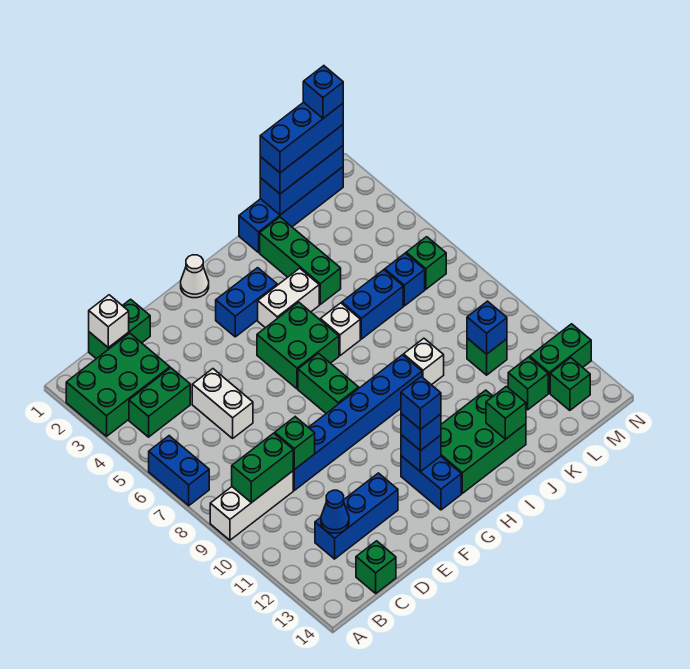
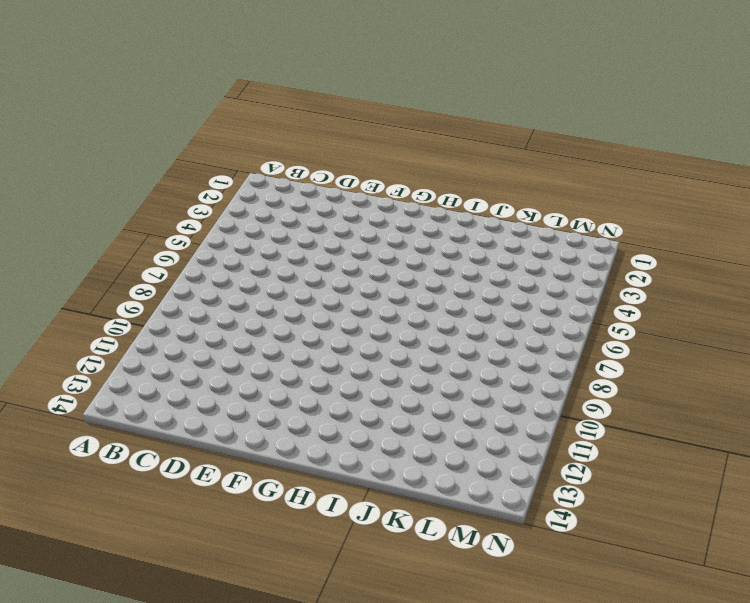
none -> green brick A2:C3 level 1
none -> blue brick A6:A7 level 1
none -> white brick A9:C9 level 1
none -> green brick B4:C4 level 1

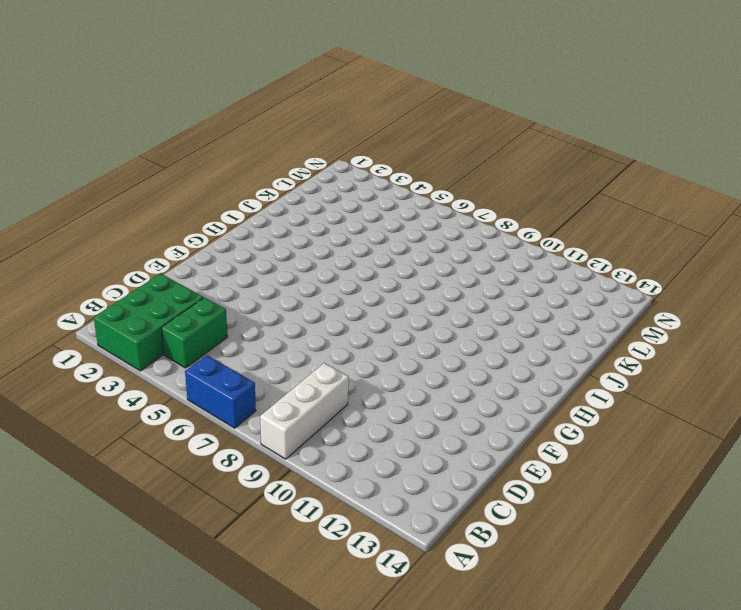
none -> green brick C1:D1 level 1
none -> blue brick C12:E12 level 1
none -> green brick C14 level 1
none -> white brick D5:D6 level 1

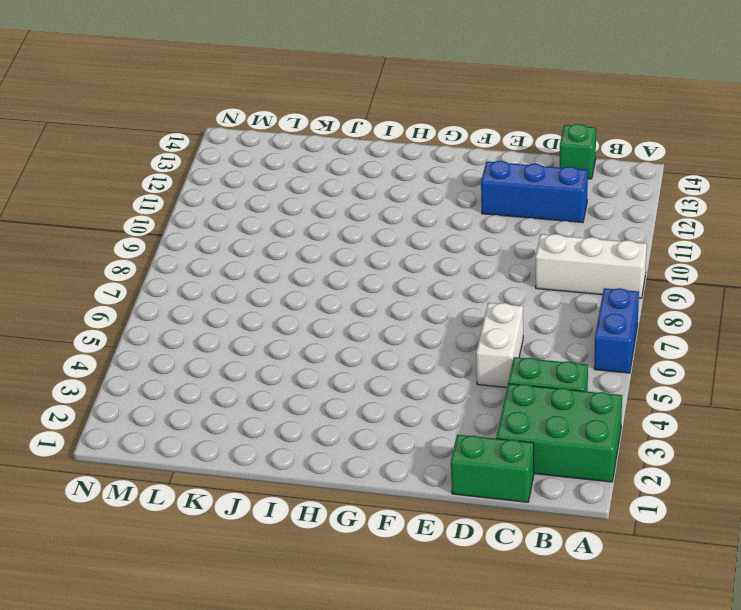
none -> blue brick D9:I9 level 1
none -> white cone G1 level 1
none -> blue brick G3:H3 level 1
none -> green brick G5:H6 level 1

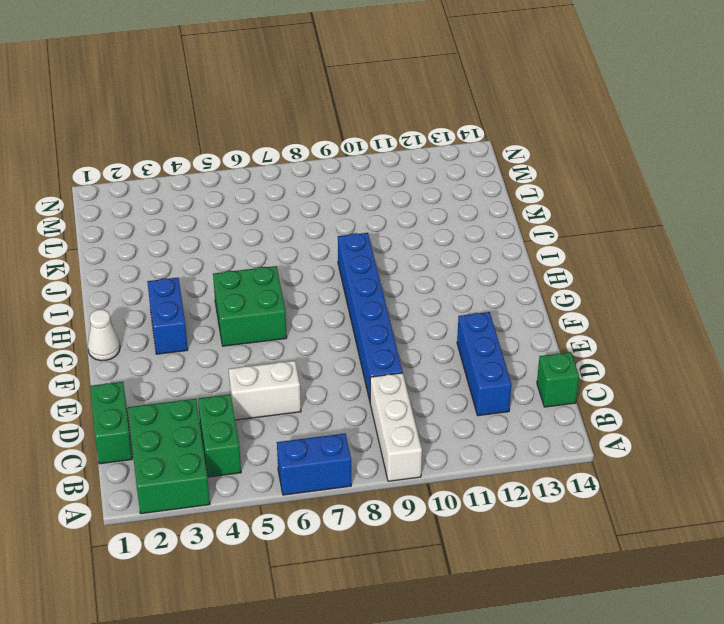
none -> green brick G7:G8 level 1
none -> blue brick G12:G13 level 1
none -> white brick H4:I4 level 1
none -> green brick H12:J13 level 1

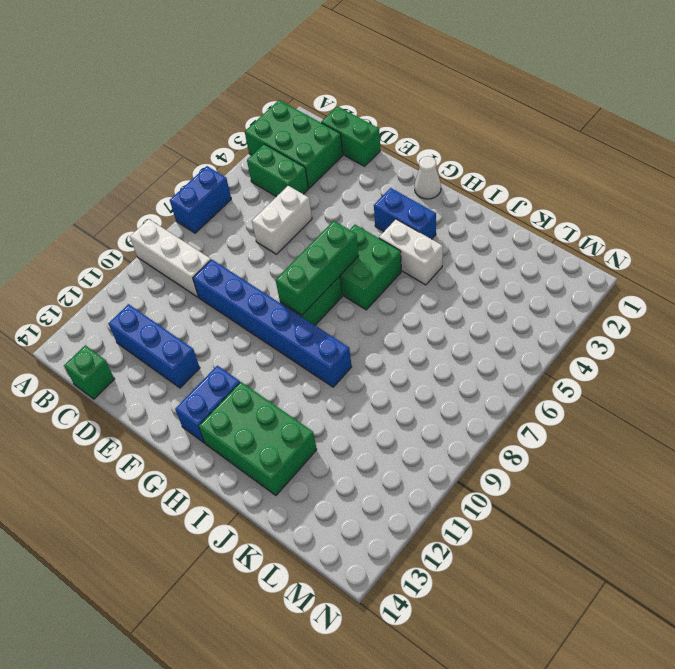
green brick G6:G8 level 2 -> green brick J2:J4 level 1
none -> white brick I6 level 1
none -> blue brick J1:M1 level 1
none -> blue brick J6:K6 level 1
none -> white brick J9 level 1

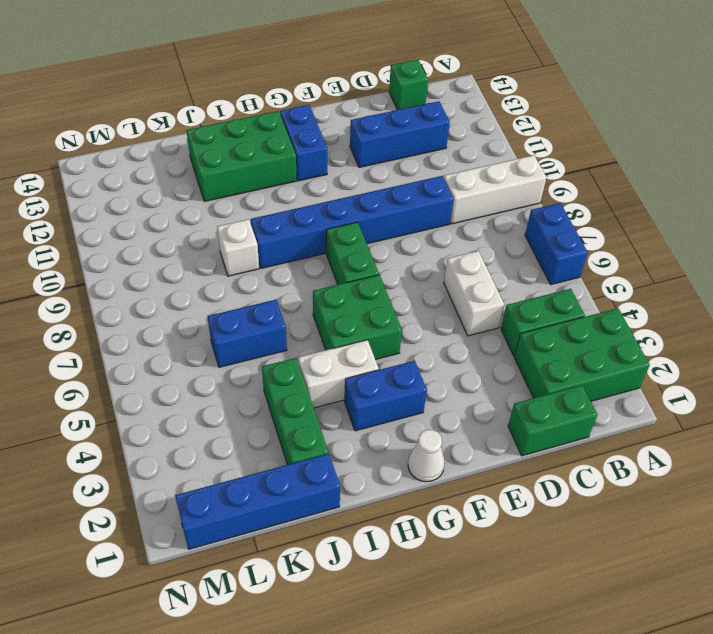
none -> white brick I6 level 1
none -> blue brick L6 level 1
none -> green brick L10 level 1
none -> green brick L12 level 1

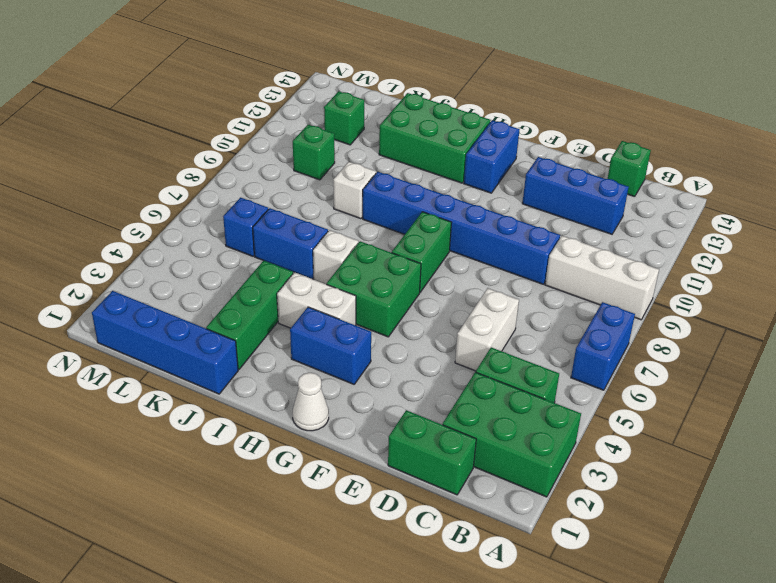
none -> green brick M6 level 1
none -> green brick M12:N12 level 1
none -> green brick M13 level 1
none -> green brick B9:C9 level 2

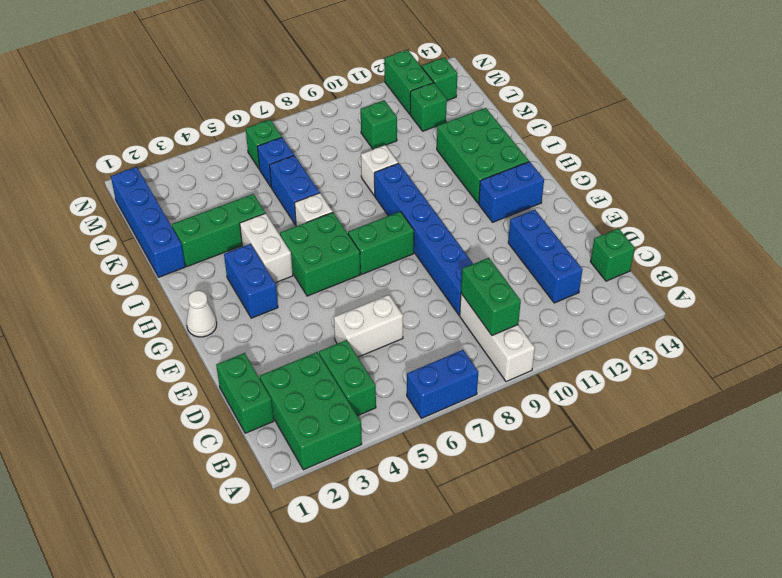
none -> white brick C1 level 2
none -> blue cone C12 level 2
none -> green brick D9 level 2
none -> blue brick G12 level 2

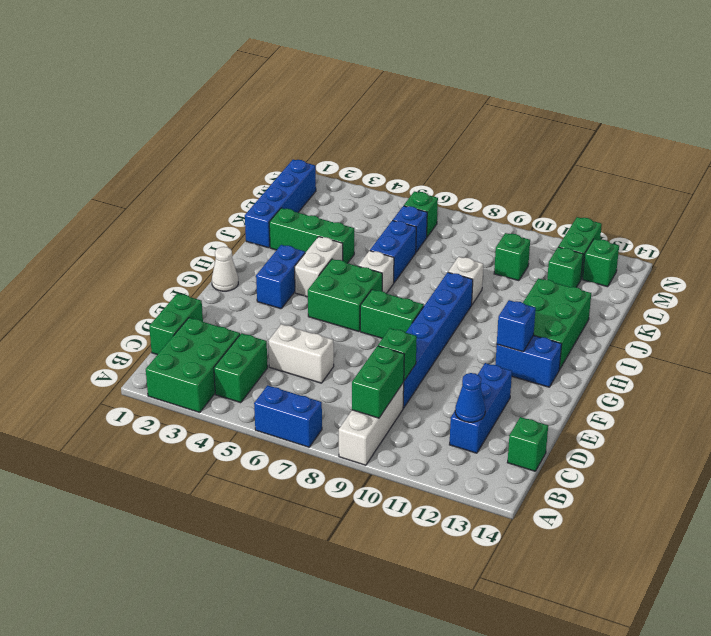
none -> white brick C1 level 2
none -> green brick J13 level 2
none -> blue brick K1:M1 level 2
none -> blue brick L10 level 2

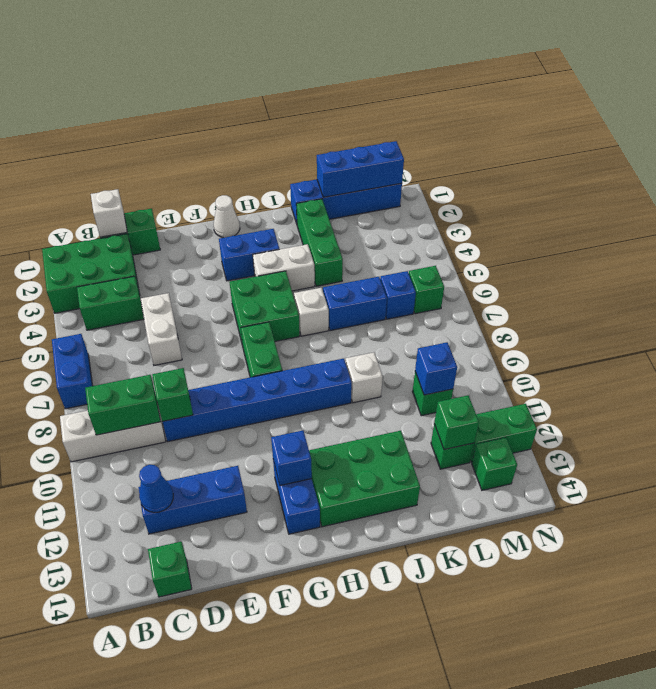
green brick L12 level 2 -> green brick J13 level 2
none -> blue brick G12 level 3
none -> blue brick K1:M1 level 3
none -> blue brick G12 level 4
none -> blue brick K1:M1 level 4

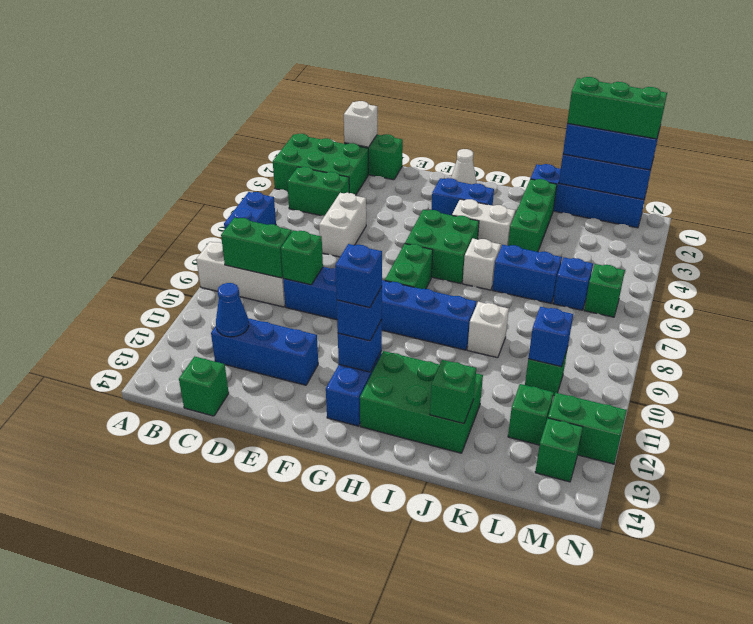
green brick K1:M1 level 4 -> blue brick K1:M1 level 4
none -> blue brick M1 level 5

